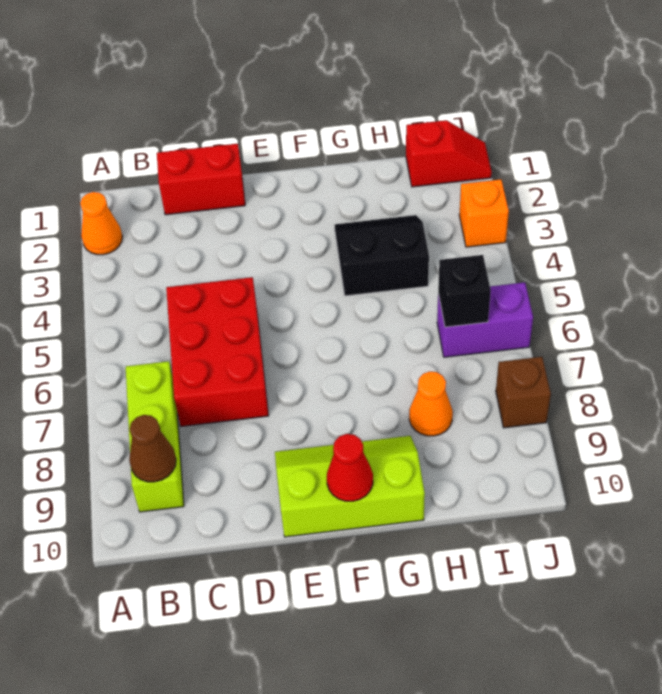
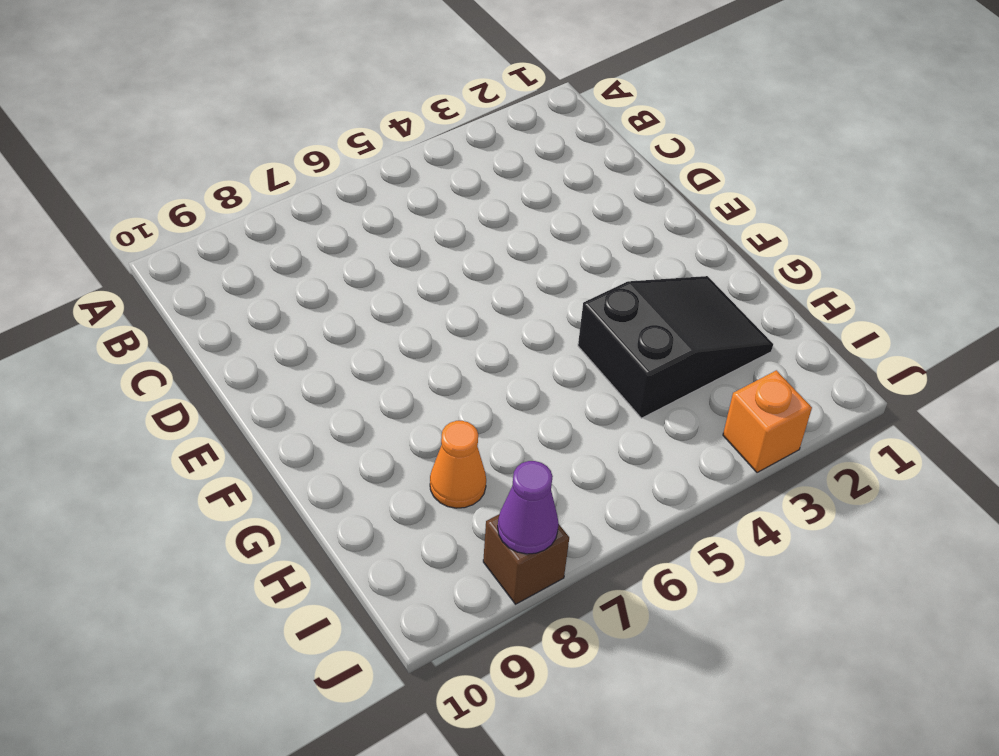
black slope G2:H4 level 1 top 4 -> black slope G3:H4 level 1 top 4
purple cone J8 level 2 -> none
none -> orange cone A2 level 1
none -> lime brick B7:B9 level 1
none -> red brick C1:D1 level 1

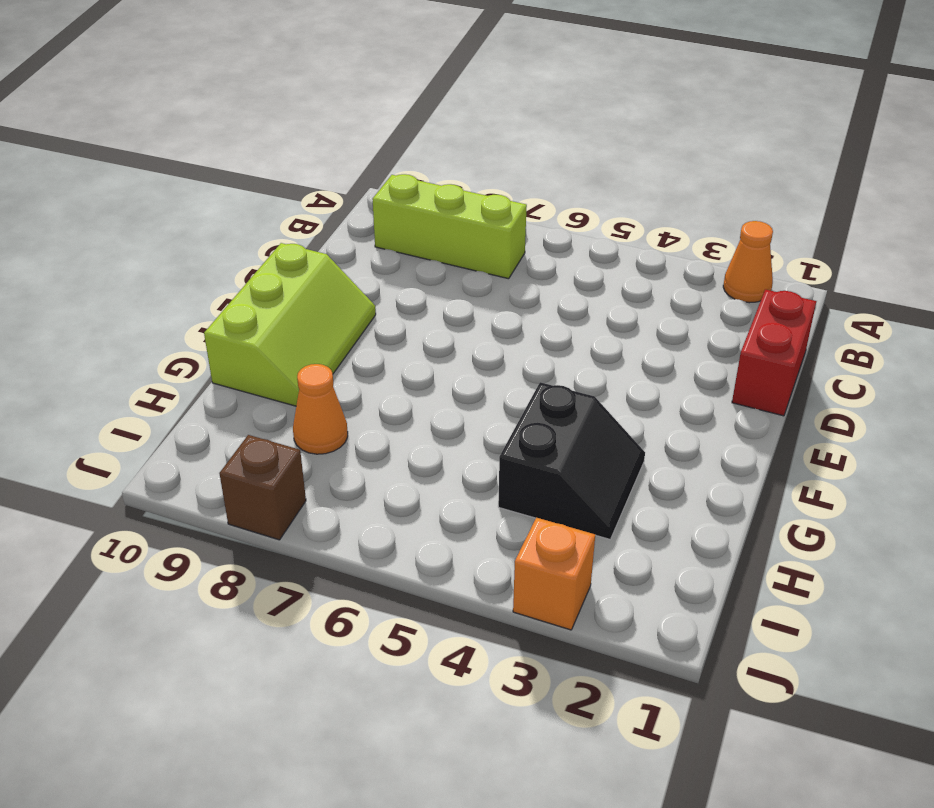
none -> red brick C5:D7 level 1
none -> red slope I1:J1 level 1 top I
none -> purple brick I6:J6 level 1

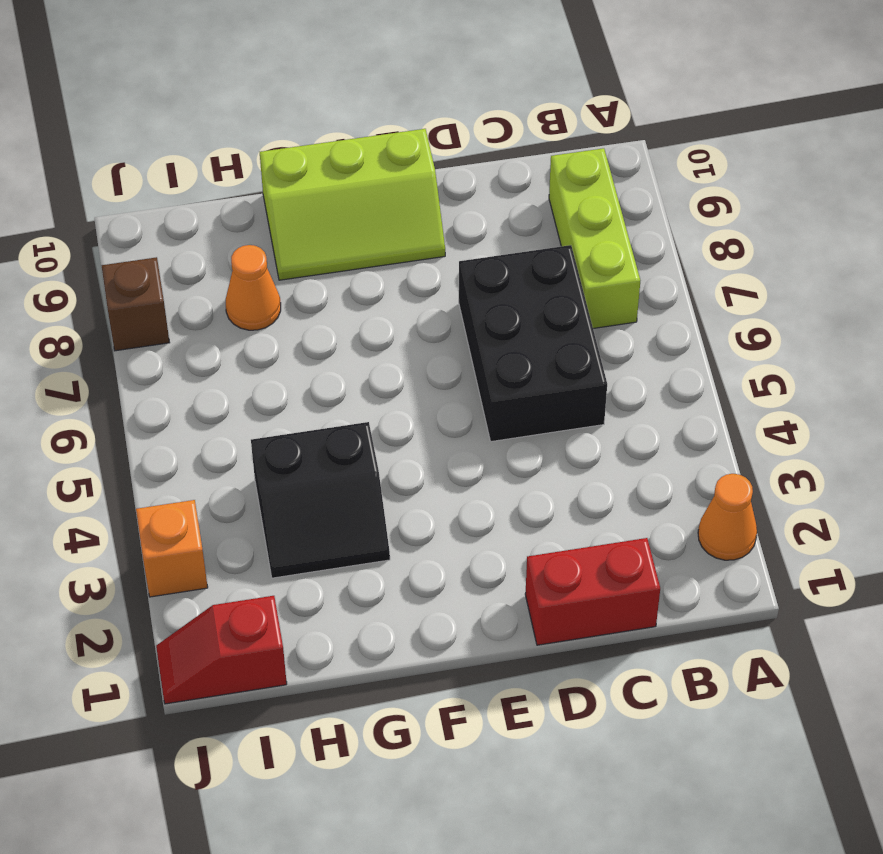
black brick C5:D7 level 1 -> red brick C5:D7 level 1
none -> purple brick I6:J6 level 1
none -> brown cone B9 level 2
none -> red cone F10 level 2

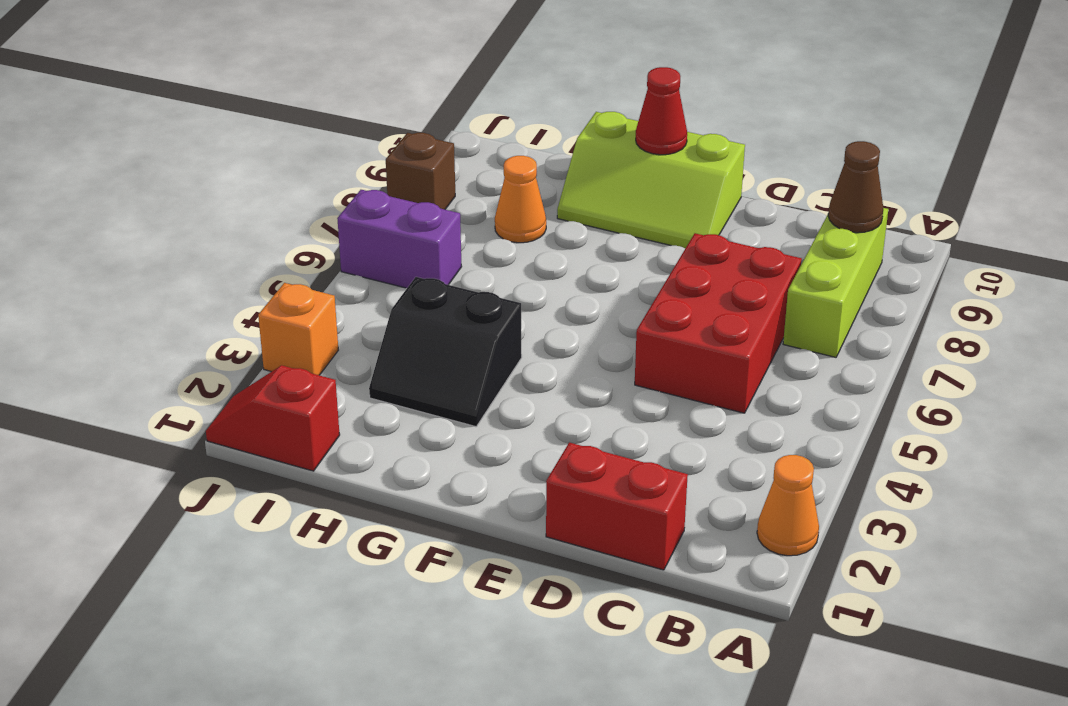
none -> black brick I6 level 2

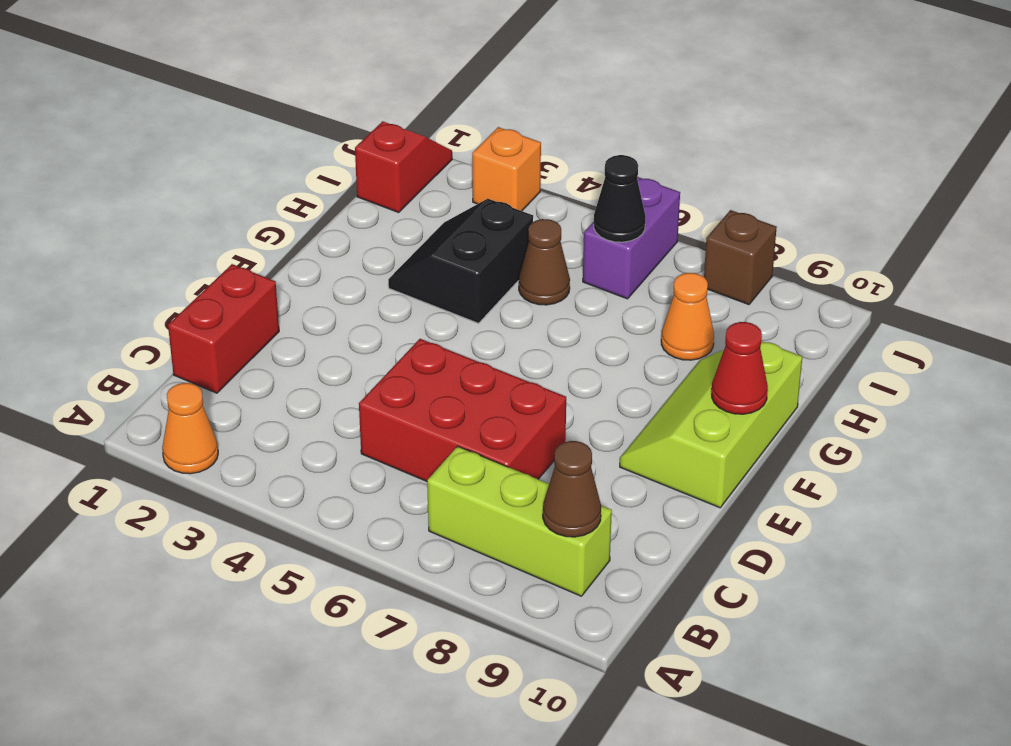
brown cone H5 level 1 -> none
black cone I6 level 2 -> black brick I6 level 2

